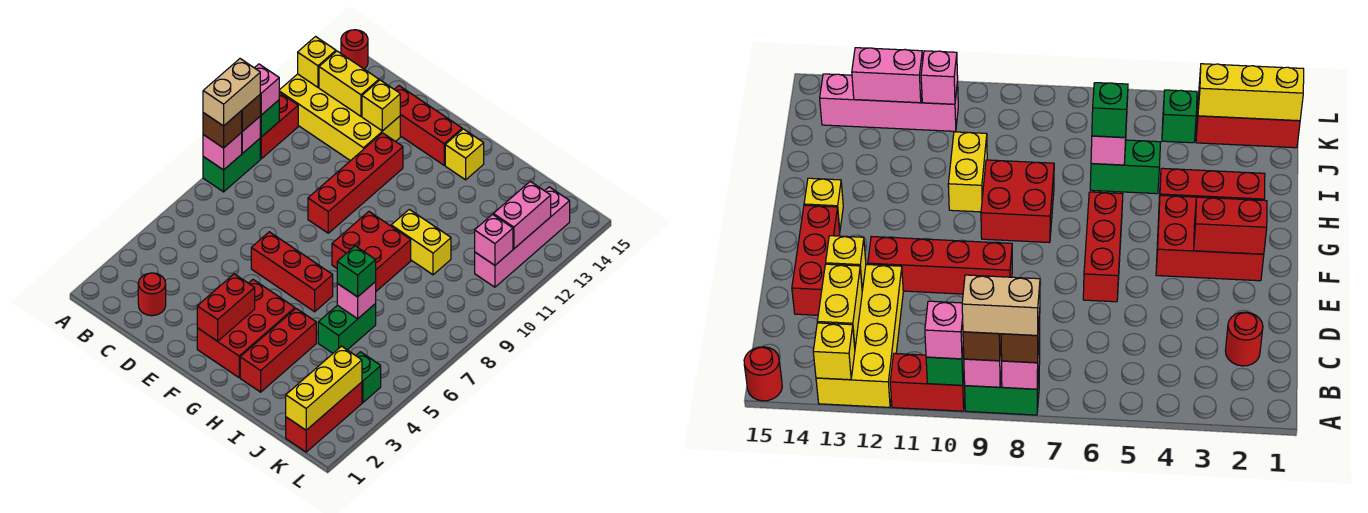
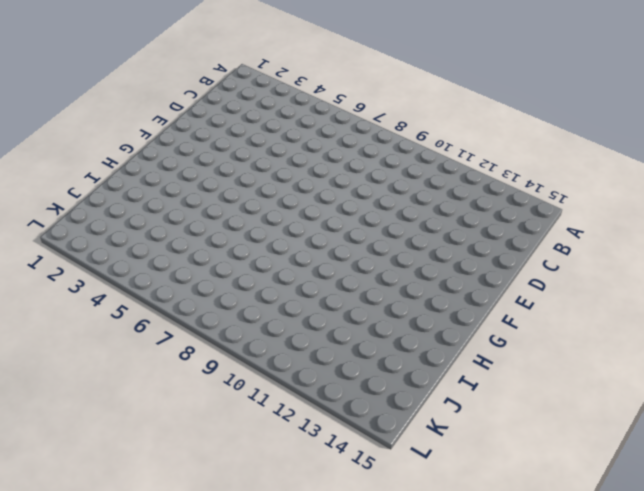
none -> green brick A8:A9 level 1
none -> red brick A10:A11 level 1
none -> yellow brick A12:D13 level 1
none -> red round brick A15 level 1

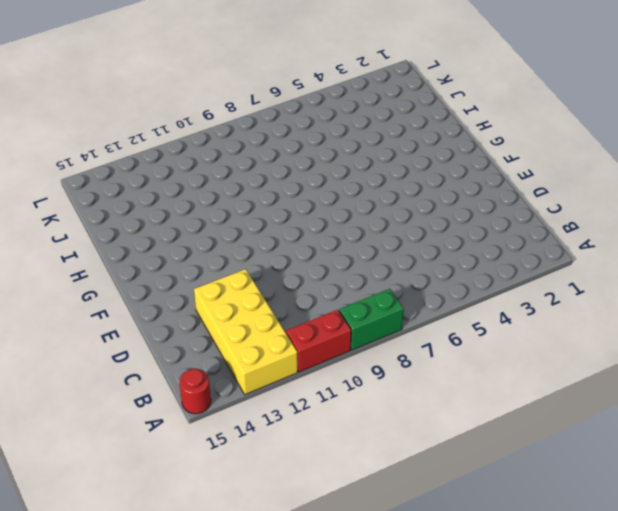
none -> red round brick C2 level 1
none -> red brick D14:F14 level 1
none -> red brick E6:G6 level 1
none -> red brick E9:E12 level 1

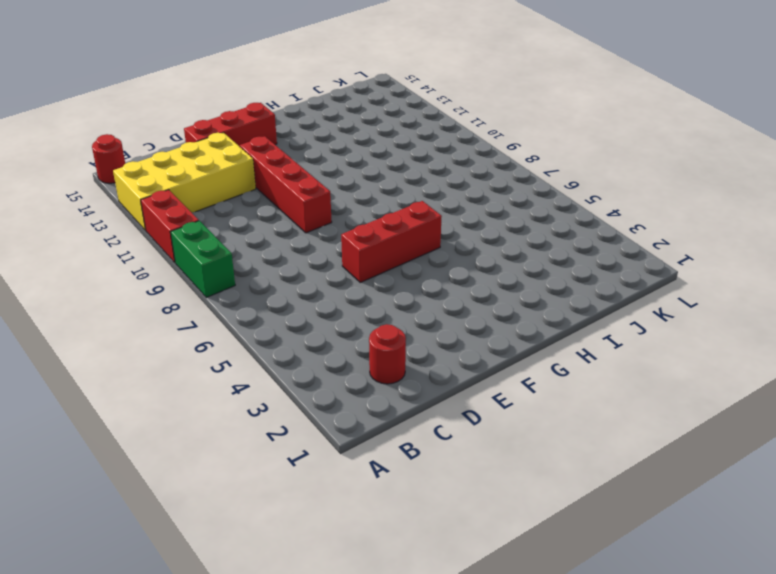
none -> red brick F2:G4 level 1
none -> red brick G8:H9 level 1
none -> yellow brick G14 level 1
none -> red brick H2:H4 level 1

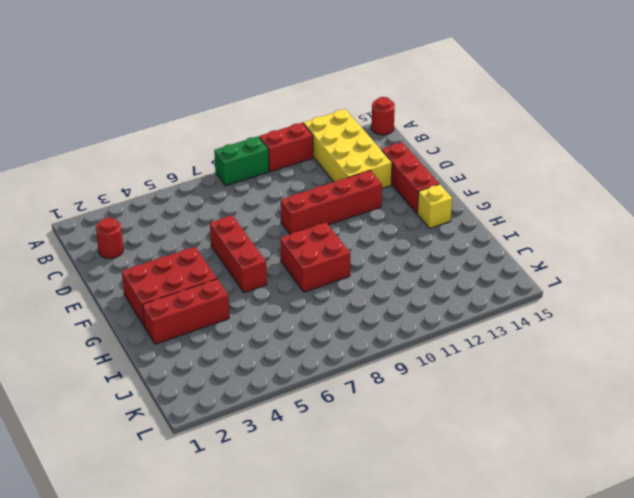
none -> yellow brick H10:I10 level 1
none -> green brick I5:I6 level 1
none -> red brick K1:K3 level 1
none -> green brick K4 level 1

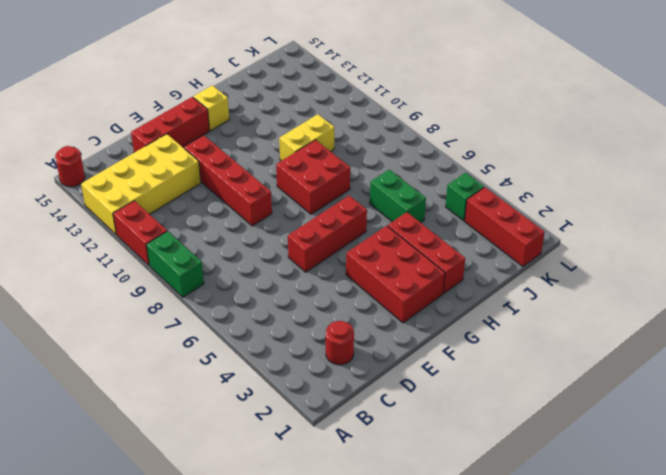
none -> pink brick K11:K14 level 1
none -> pink brick A8 level 2
none -> pink brick A9 level 2
none -> green brick A10 level 2

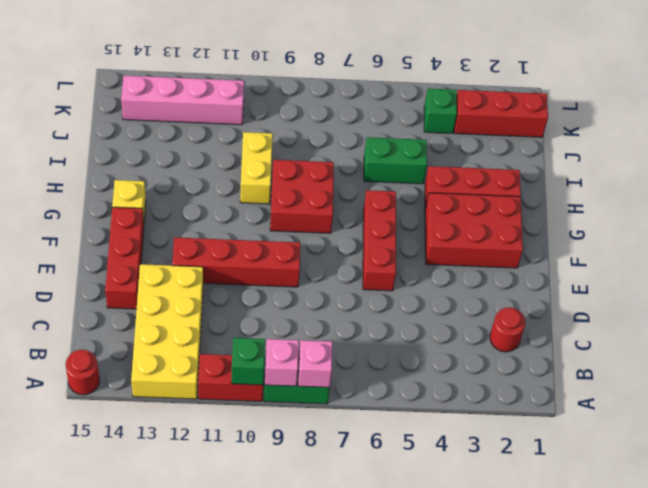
none -> yellow brick A13 level 2
none -> yellow brick B13:C13 level 2
none -> yellow brick D13 level 2
none -> red brick F2:F3 level 2

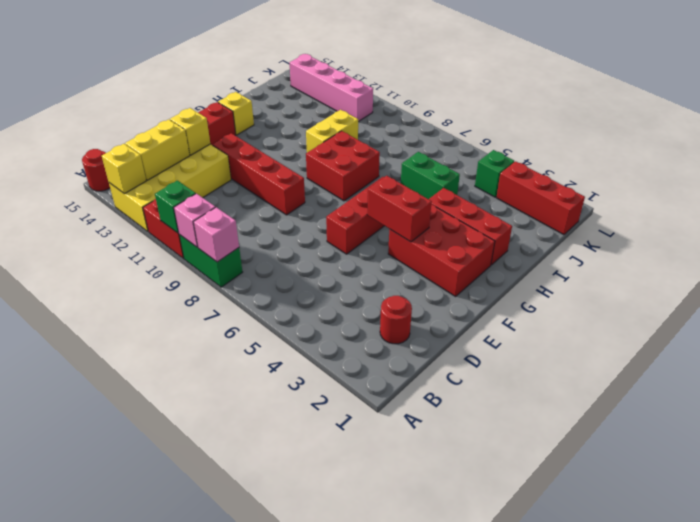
red brick F4:F5 level 2 -> red brick F2:F3 level 2
none -> pink brick I6 level 2
none -> yellow brick K1:K3 level 2
none -> pink brick K11 level 2
none -> pink brick K12:K13 level 2

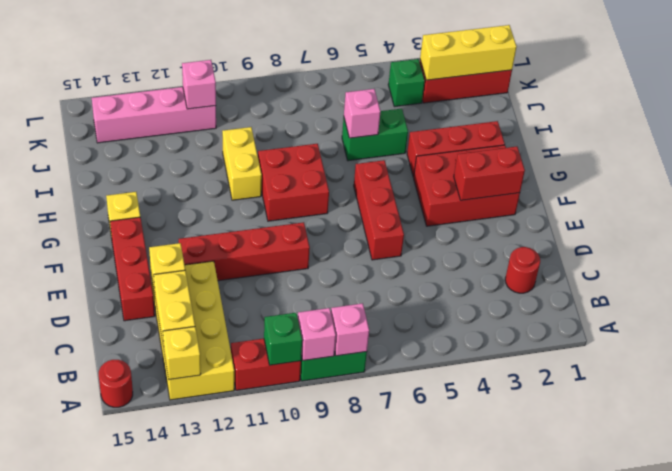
none -> pink brick K12:K13 level 2
none -> brown brick A8 level 3
none -> brown brick A9 level 3
none -> pink brick A10 level 3

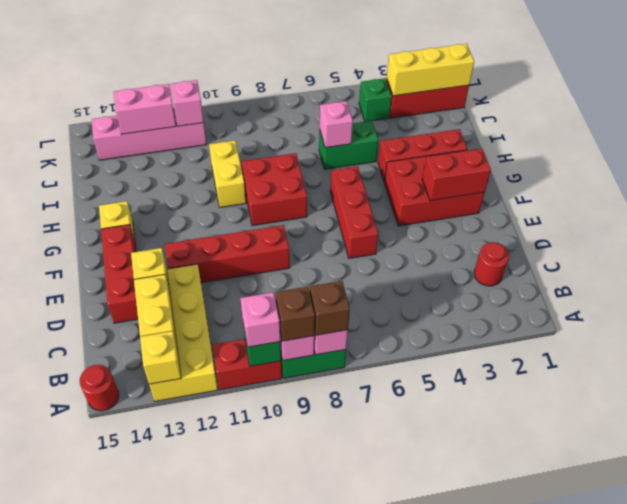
none -> green brick I6 level 3
none -> tan brick A8:A9 level 4

